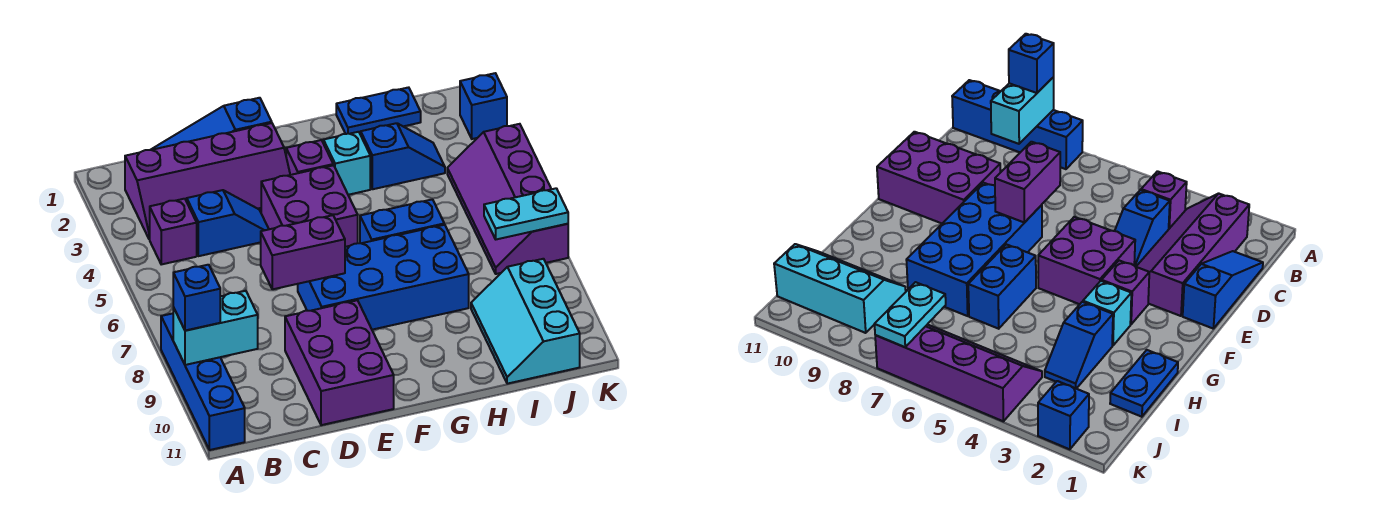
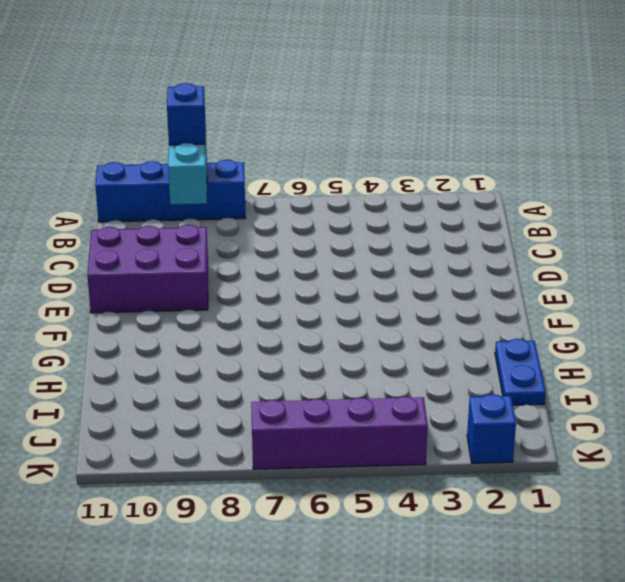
none -> purple slope B2:E3 level 1 top 2
none -> purple brick B4 level 1
none -> blue slope C1:E1 level 1 top E

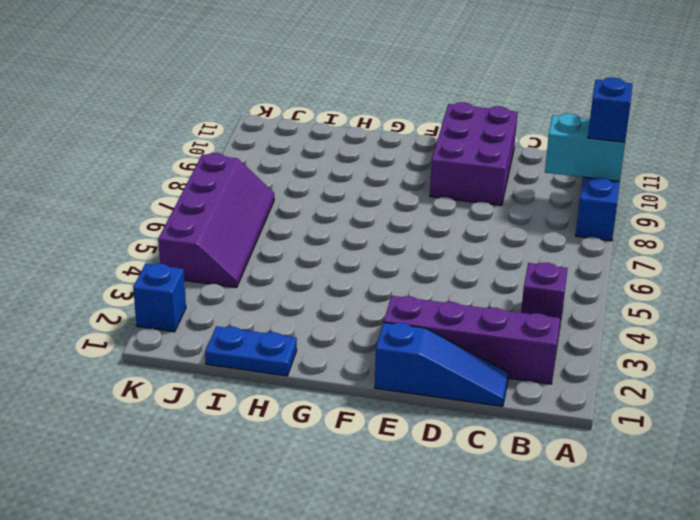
none -> blue slope C4:D4 level 1 top C
none -> purple brick E4:F5 level 1
none -> blue brick E7:H8 level 1

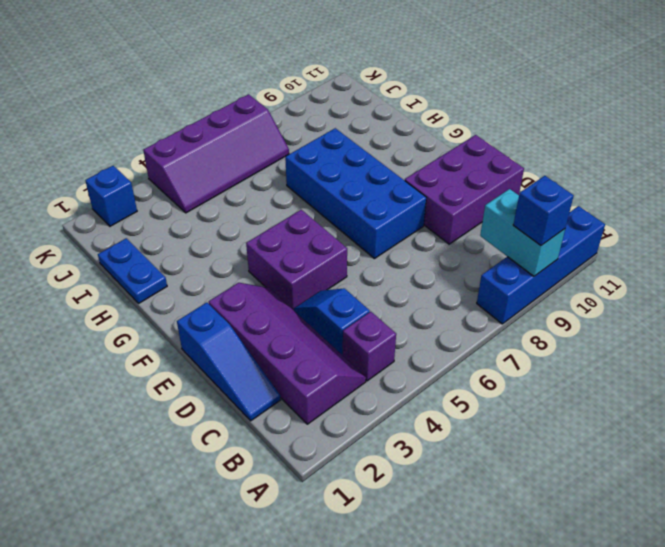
none -> purple brick F3 level 1
none -> cyan brick G3 level 1
none -> blue brick G6:H6 level 1

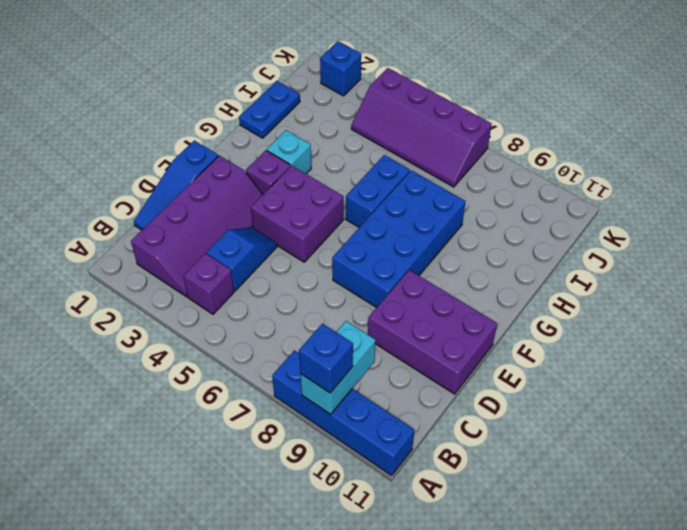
none -> blue slope H3:I3 level 1 top H
none -> cyan slope I9:J11 level 1 top J
none -> purple brick D7:E7 level 2

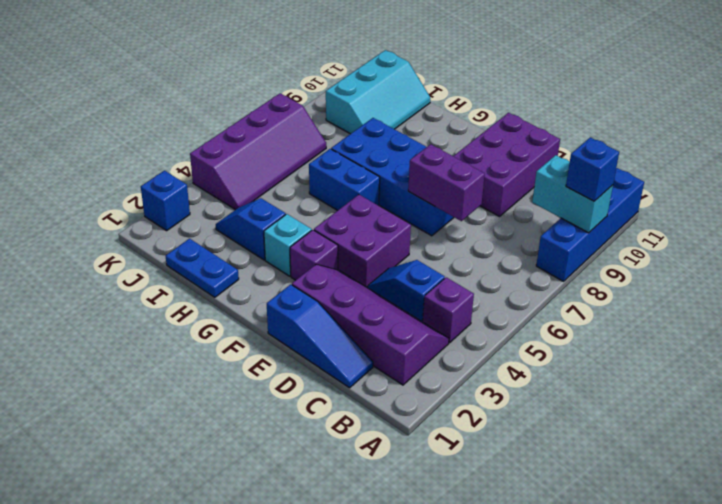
none -> cyan plate J7:K7 level 2

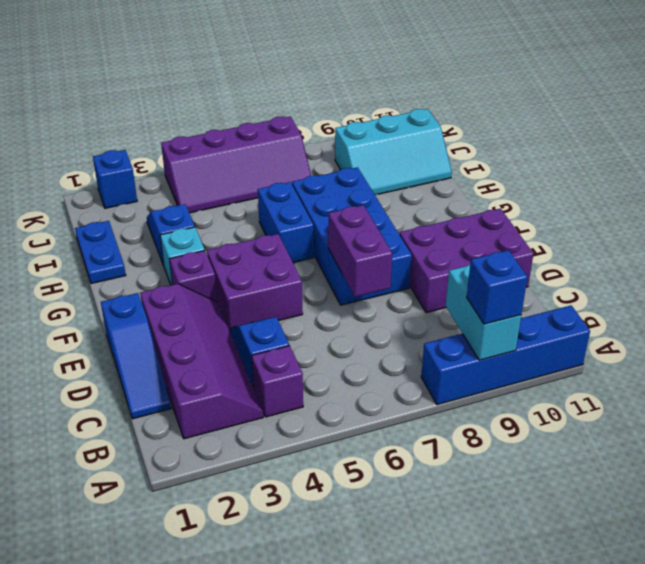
none -> cyan plate J7:K7 level 2

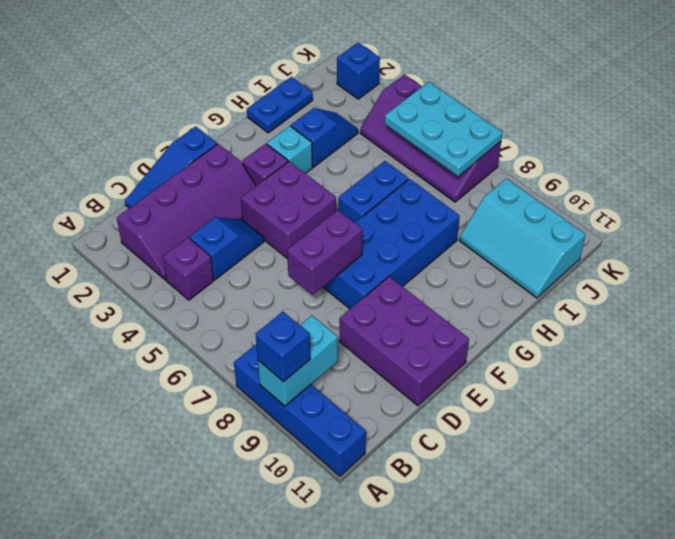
cyan plate J5:K7 level 2 -> cyan plate J7:K7 level 2

